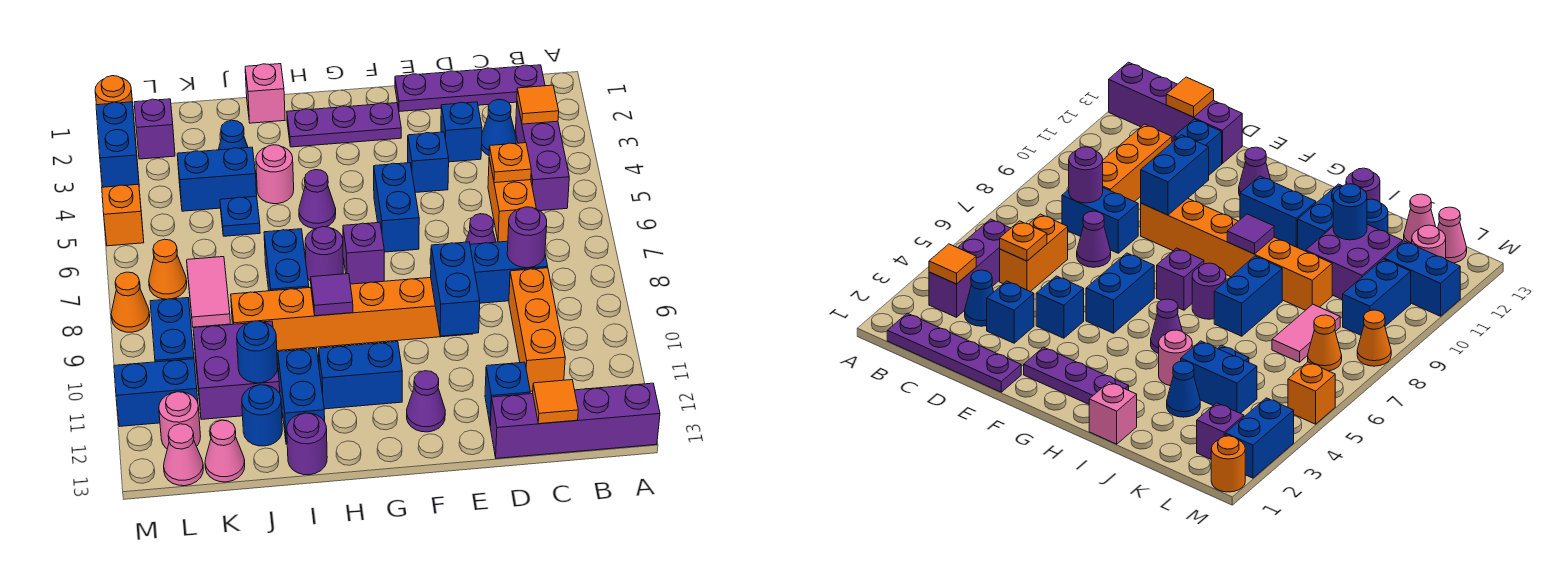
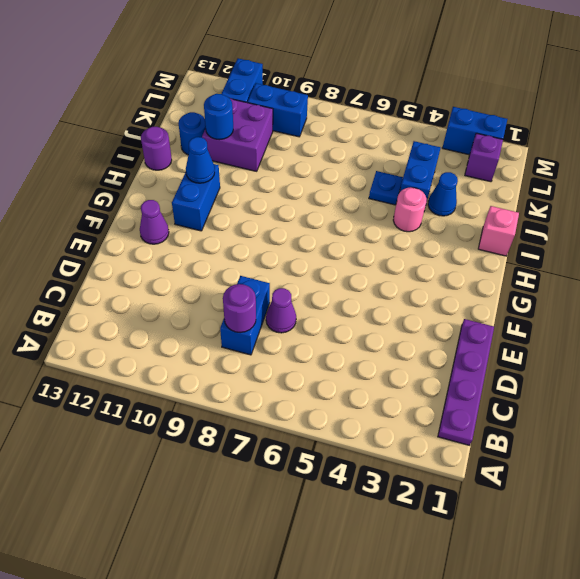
blue cone H11 level 2 -> blue cone C3 level 1
none -> purple brick A13:D13 level 1
none -> purple brick B3:B5 level 1
none -> orange brick C5:C6 level 1
none -> orange brick C9:C11 level 1

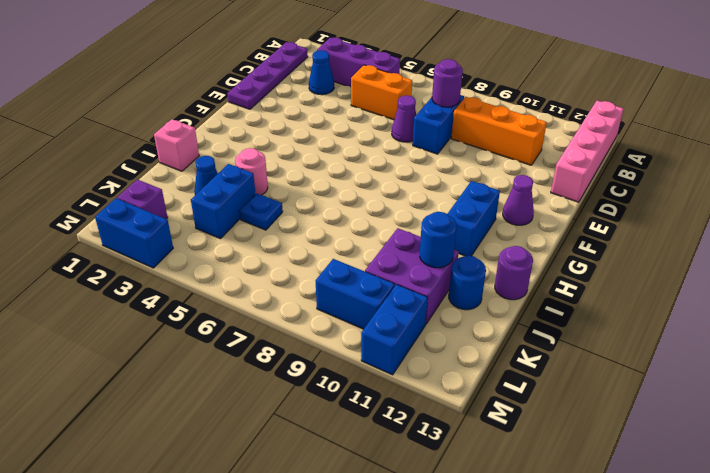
pink brick A13:D13 level 1 -> purple brick A13:D13 level 1
none -> blue brick D3 level 1
none -> blue brick D12 level 1
none -> blue brick E4 level 1
none -> orange brick E9:J9 level 1

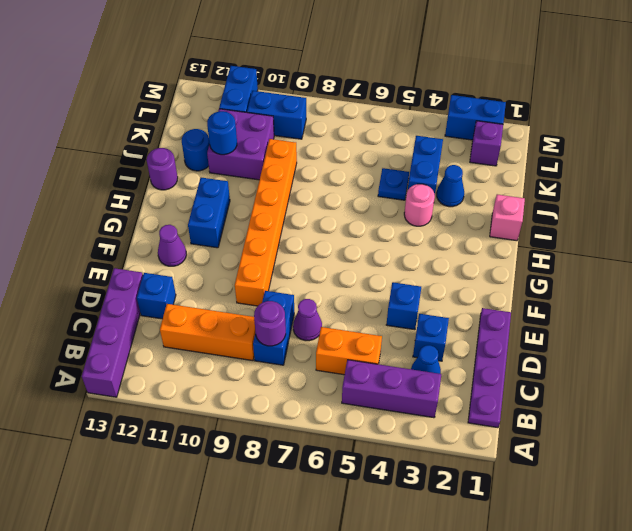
none -> purple plate F2:H2 level 1
none -> blue brick F5:F6 level 1
none -> purple brick G7 level 1
none -> purple cone H5 level 1

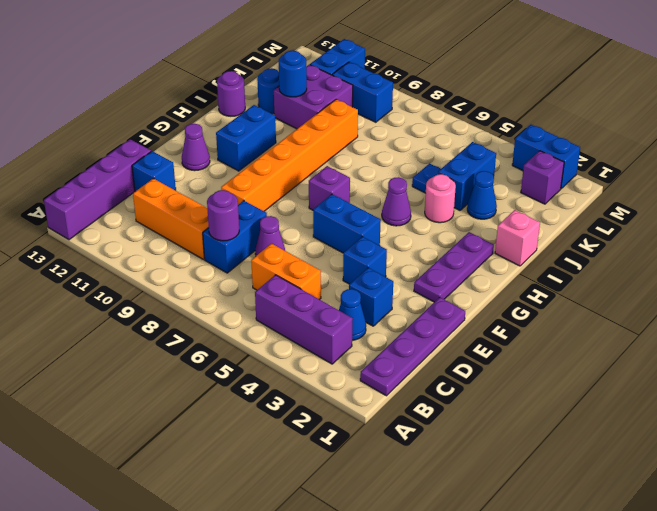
none -> purple round brick H7 level 1
none -> blue brick I7:I8 level 1
none -> blue brick I11:I12 level 1
none -> pink tile K7:K8 level 1

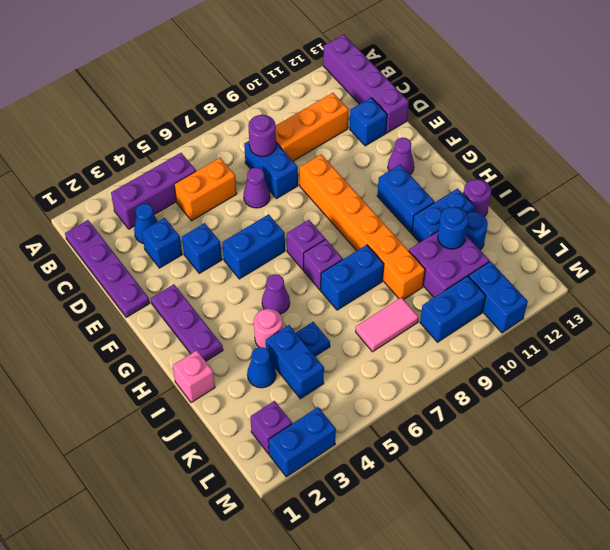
purple brick H7 level 1 -> purple round brick H7 level 1
none -> pink cone K13 level 1
none -> orange cone L7 level 1
none -> pink round brick L12 level 1
none -> pink cone L13 level 1

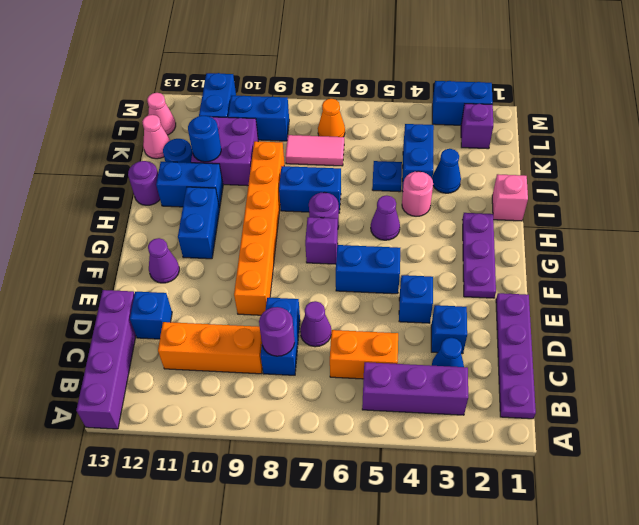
none -> pink round brick L12 level 1
none -> orange round brick M1 level 1
none -> orange brick M5 level 1
none -> orange cone M8 level 1

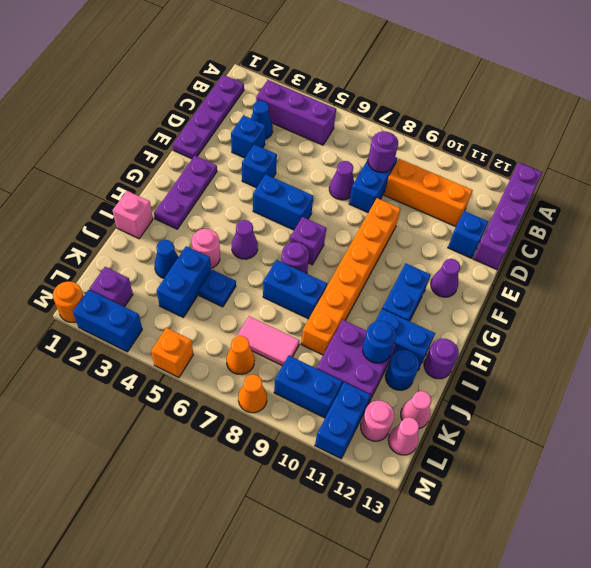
none -> orange brick C5:C6 level 1
none -> orange tile B3 level 2
none -> orange plate C5 level 2
none -> orange tile C13 level 2

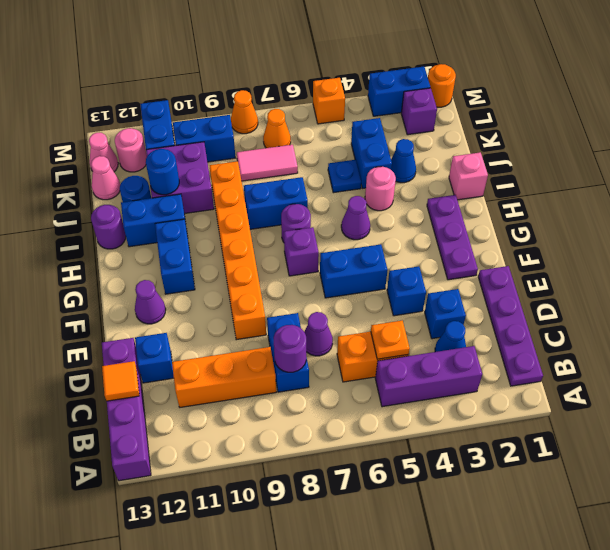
none -> orange tile B3 level 2
none -> blue brick E9:E10 level 2
none -> purple tile H9 level 2

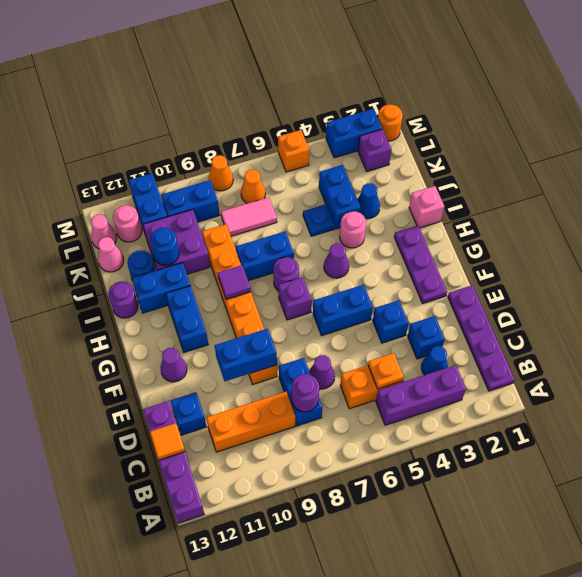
none -> orange tile B3 level 2

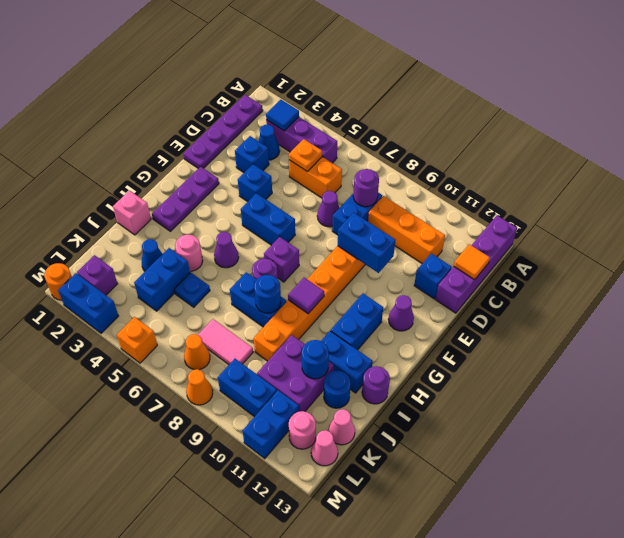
blue tile B3 level 2 -> orange tile B3 level 2
blue round brick I8 level 2 -> none

